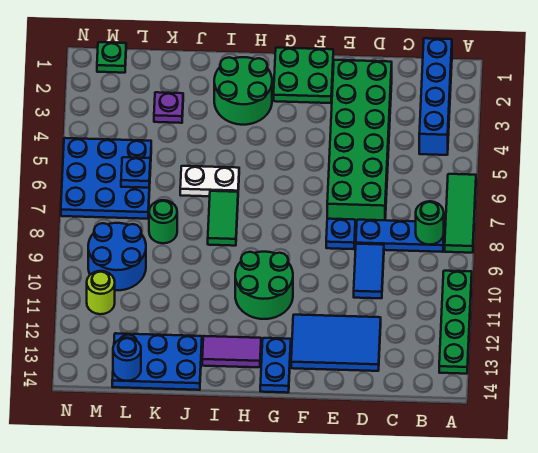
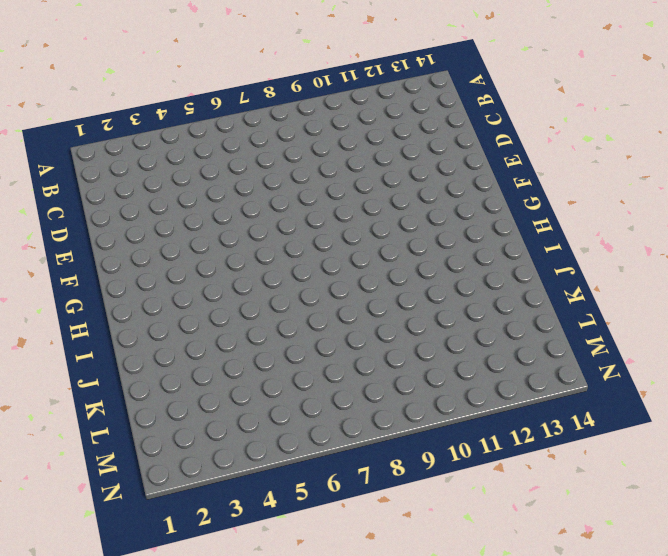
none -> green tile A6:A8 level 1
none -> green plate A10:A13 level 1
none -> blue brick B1:B4 level 1

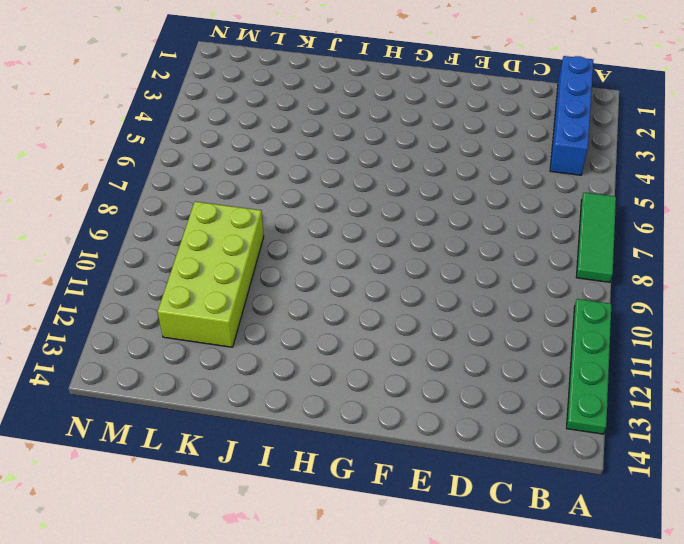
lime brick K9:L12 level 1 -> blue round brick L9:M10 level 1
none -> blue plate B8:D8 level 1
none -> green brick D2:E7 level 1
none -> blue tile D9:D10 level 1

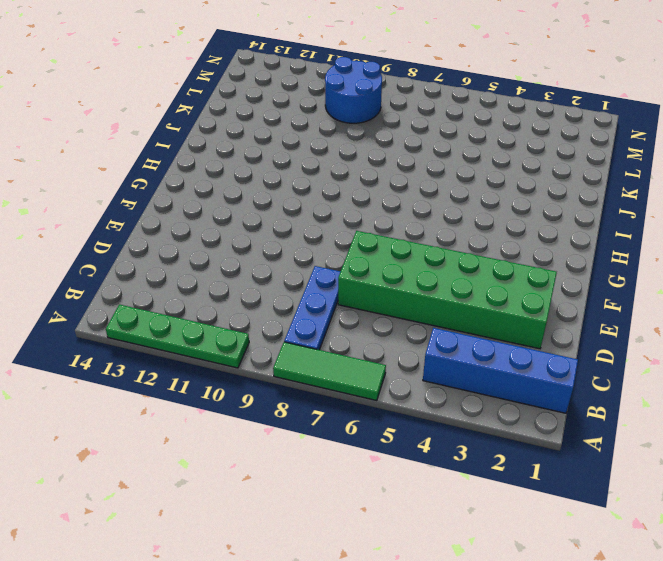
none -> blue tile D9:D10 level 1
none -> blue tile D12:F13 level 1
none -> blue plate E8 level 1

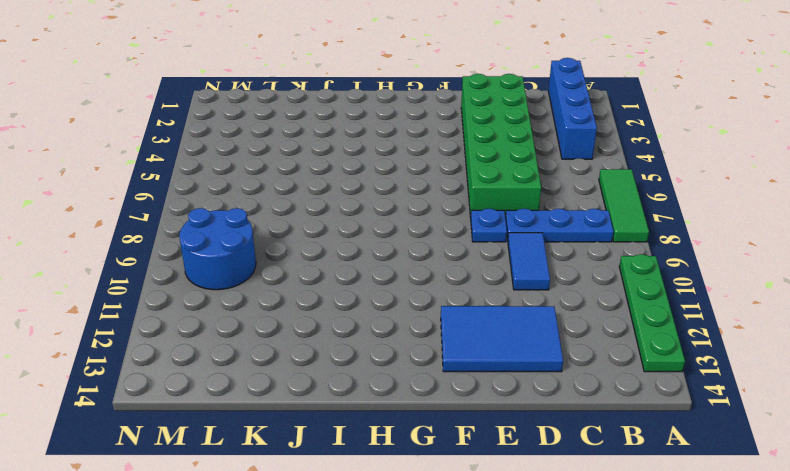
none -> green plate F1:G2 level 1
none -> green round brick G10:H11 level 1
none -> blue plate G13:G14 level 1

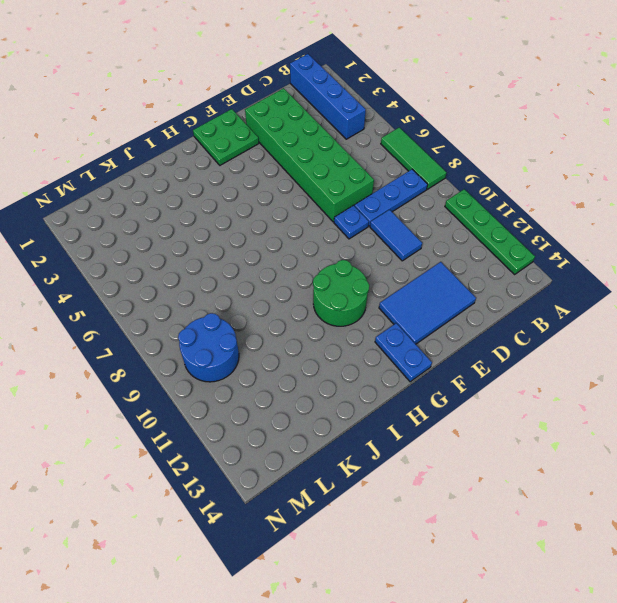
none -> green round brick H2:I3 level 1
none -> purple tile H13:I13 level 1
none -> white plate I6:J6 level 1

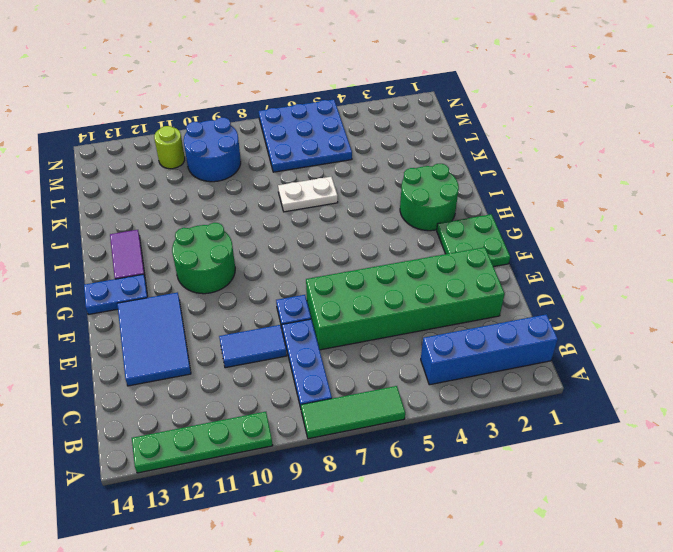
white plate J6:J7 level 1 -> white plate I6:J6 level 1
none -> green tile I7:I8 level 1
none -> blue plate J13:L14 level 1
none -> purple plate K3 level 1

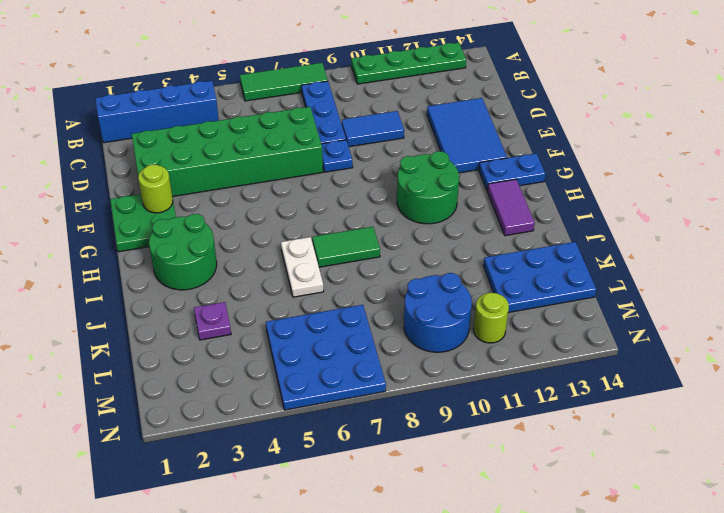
lime round brick F2 level 2 -> none
blue plate K12:L14 level 1 -> blue plate J13:L14 level 1
none -> green round brick K8 level 1
none -> green plate M1 level 1
none -> green round brick B8 level 2

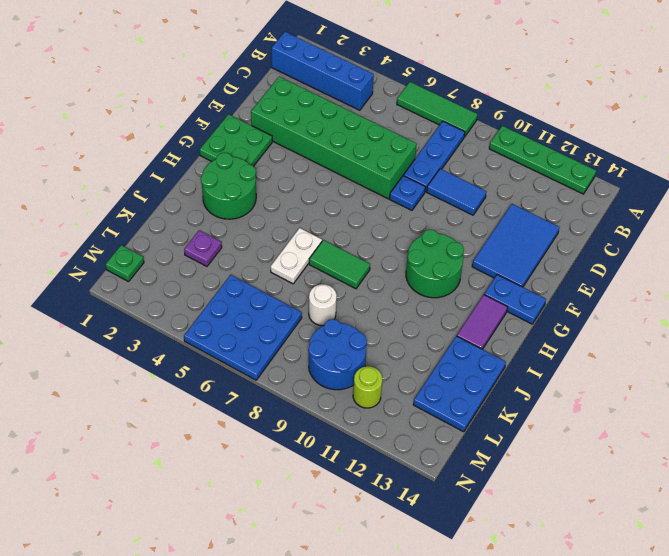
white round brick K8 level 1 -> green round brick K8 level 1
none -> green round brick B8 level 2
none -> blue plate L6 level 2
none -> blue round brick L14 level 2

